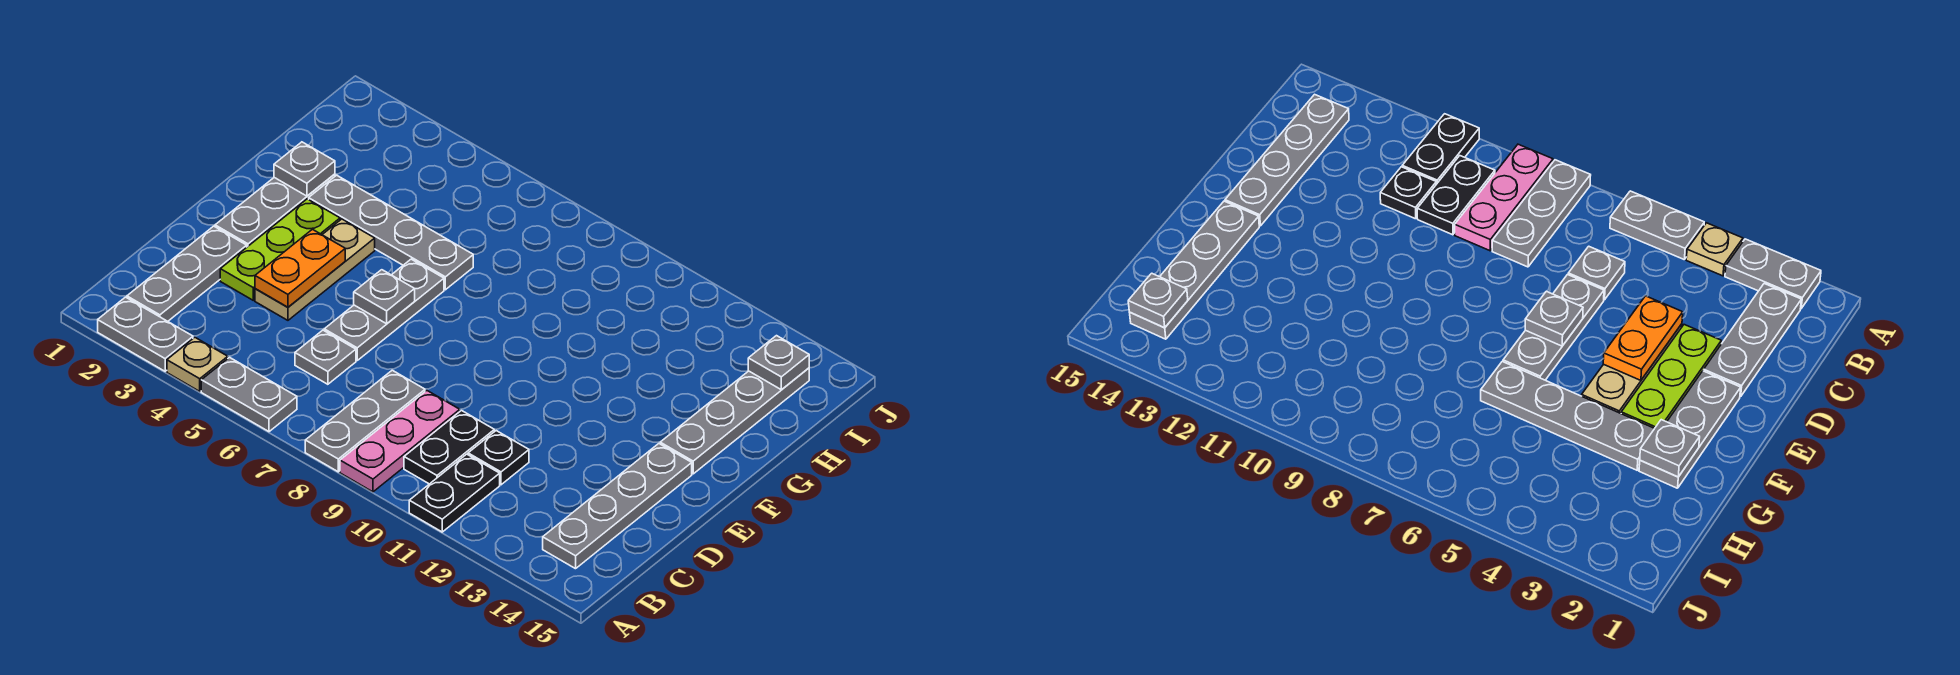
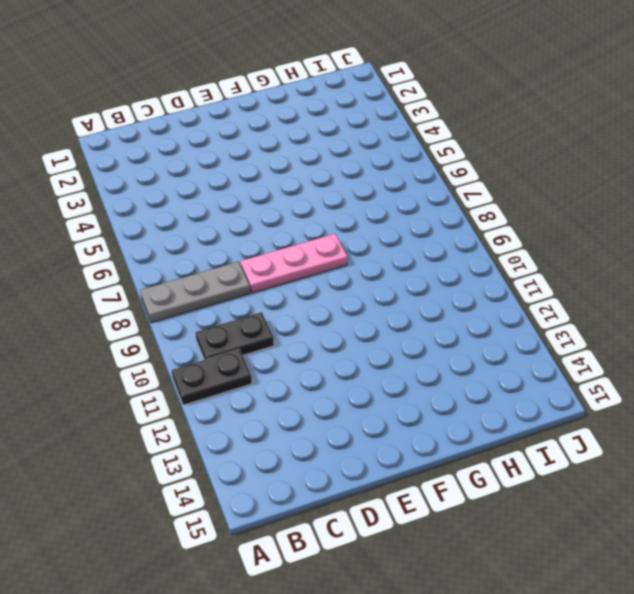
pink plate D8:F8 level 1 -> pink plate A9:C9 level 1
none -> grey plate A2:A3 level 1
none -> tan plate A4 level 1
none -> grey plate A5:A6 level 1

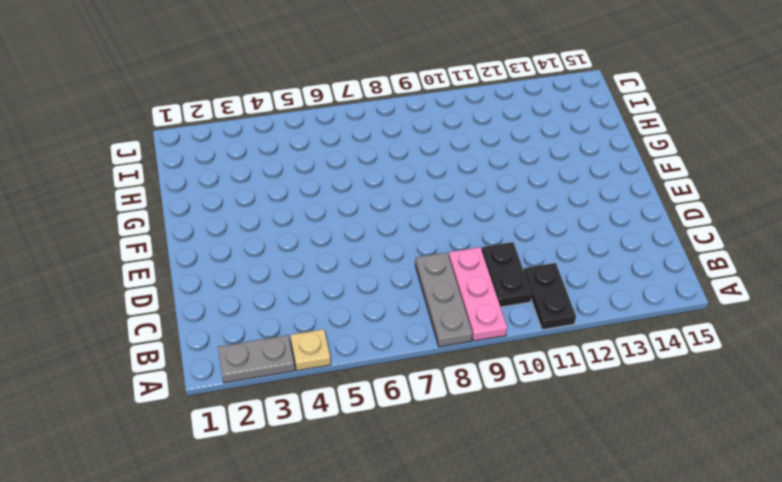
none -> grey plate A5:A6 level 1
none -> grey plate B2:D2 level 1
none -> grey plate B14:E14 level 1

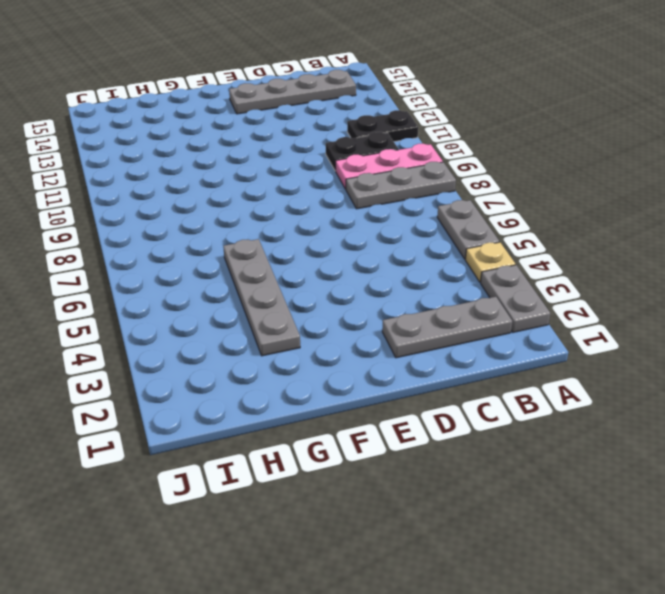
none -> grey plate C6 level 1
none -> black plate C11 level 1
none -> lime plate D3:F3 level 1

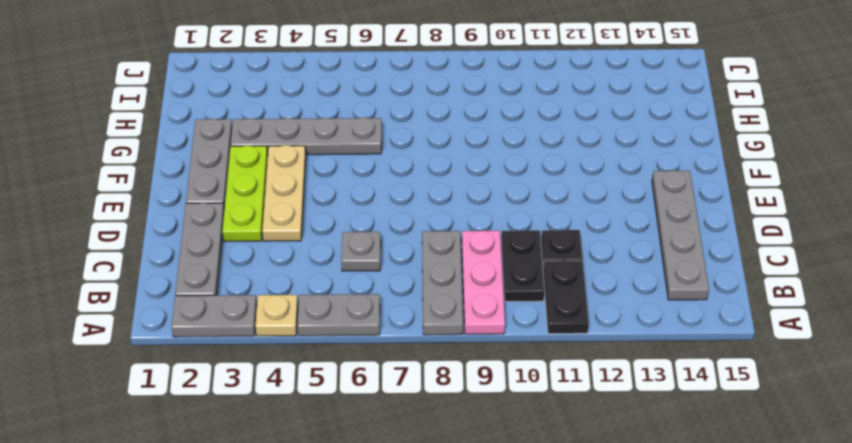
none -> grey plate D6:F6 level 1
none -> grey plate F14:I14 level 1
none -> orange plate D4:E4 level 2

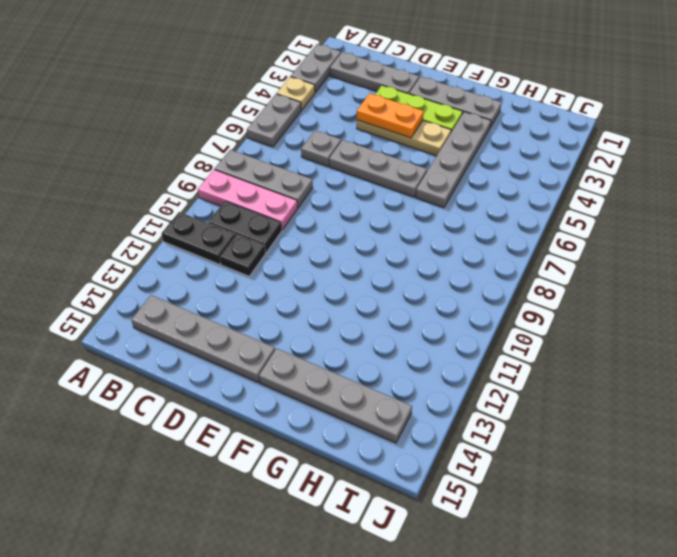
none -> grey plate E6 level 2
none -> grey plate G2 level 2
none -> grey plate I14 level 2

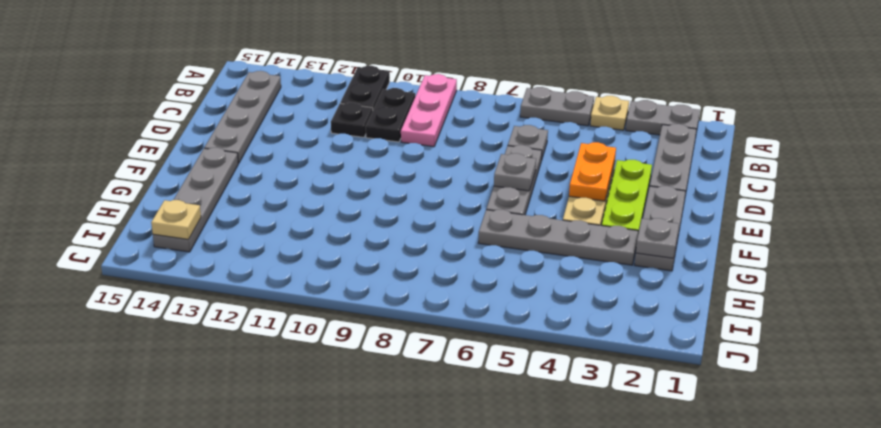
tan plate I14 level 2 -> grey plate I14 level 2
none -> grey plate A8:C8 level 1

